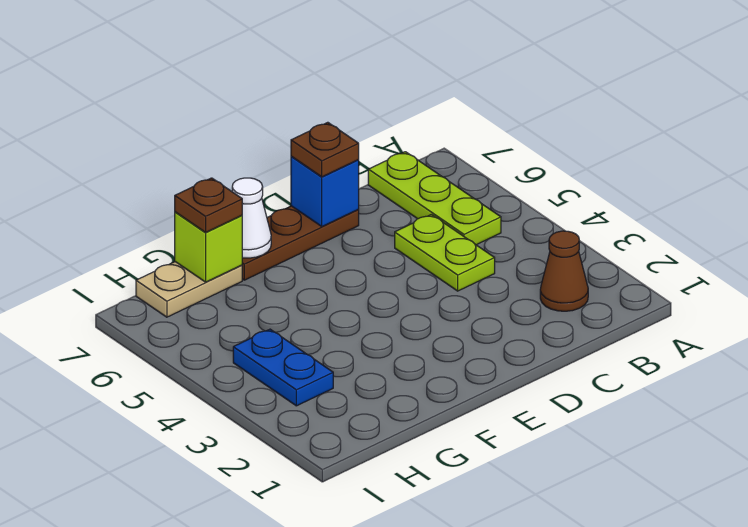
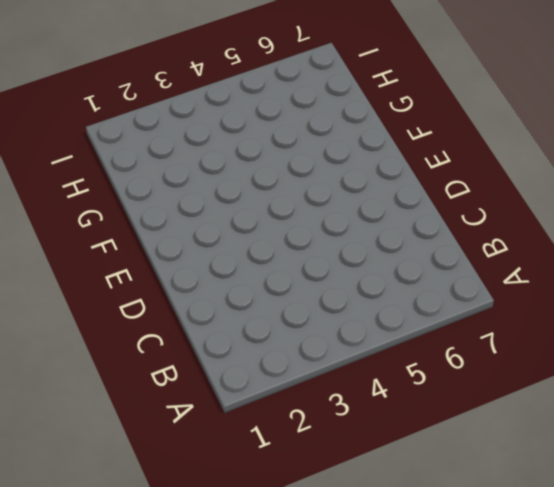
none -> brown cone B2 level 1
none -> lime plate B5:B7 level 1

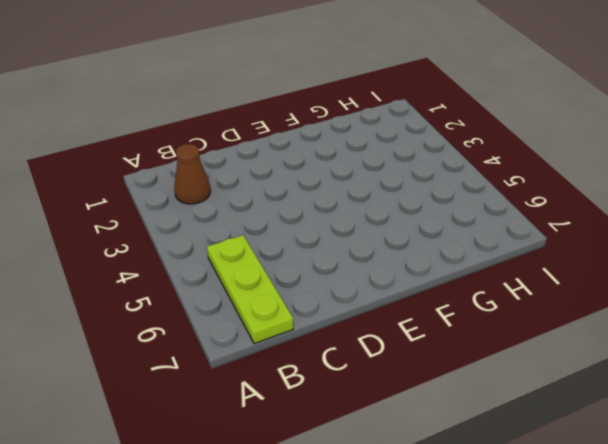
none -> lime plate C4:C5 level 1
none -> brown plate D7:F7 level 1

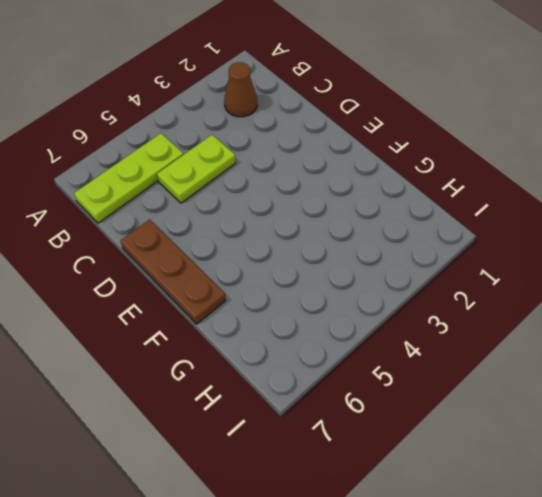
none -> tan plate G7:H7 level 1
none -> blue plate H3:H4 level 1

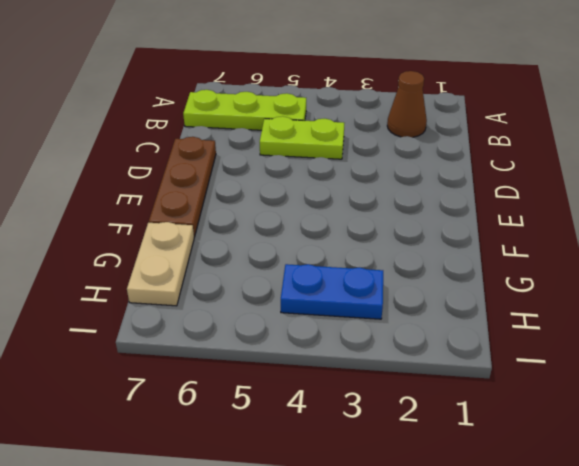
none -> blue brick D7 level 2
none -> white cone F7 level 2

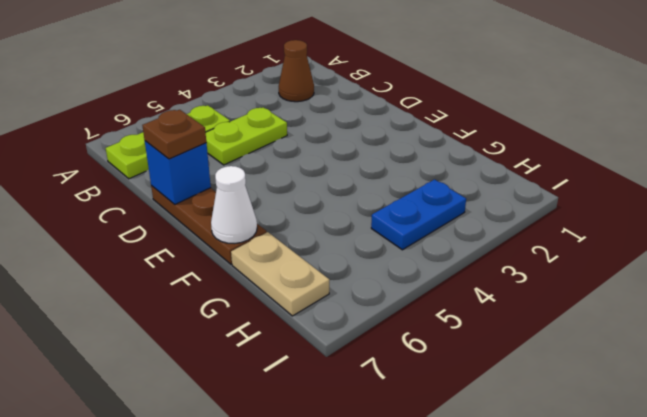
none -> lime brick G7 level 2
none -> brown plate G7 level 3

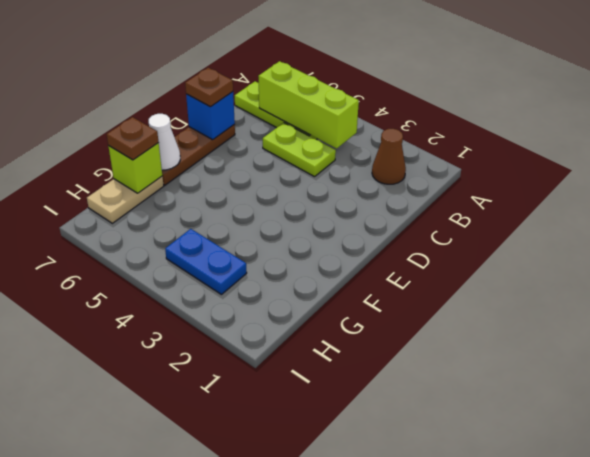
lime brick B4:B6 level 2 -> none

